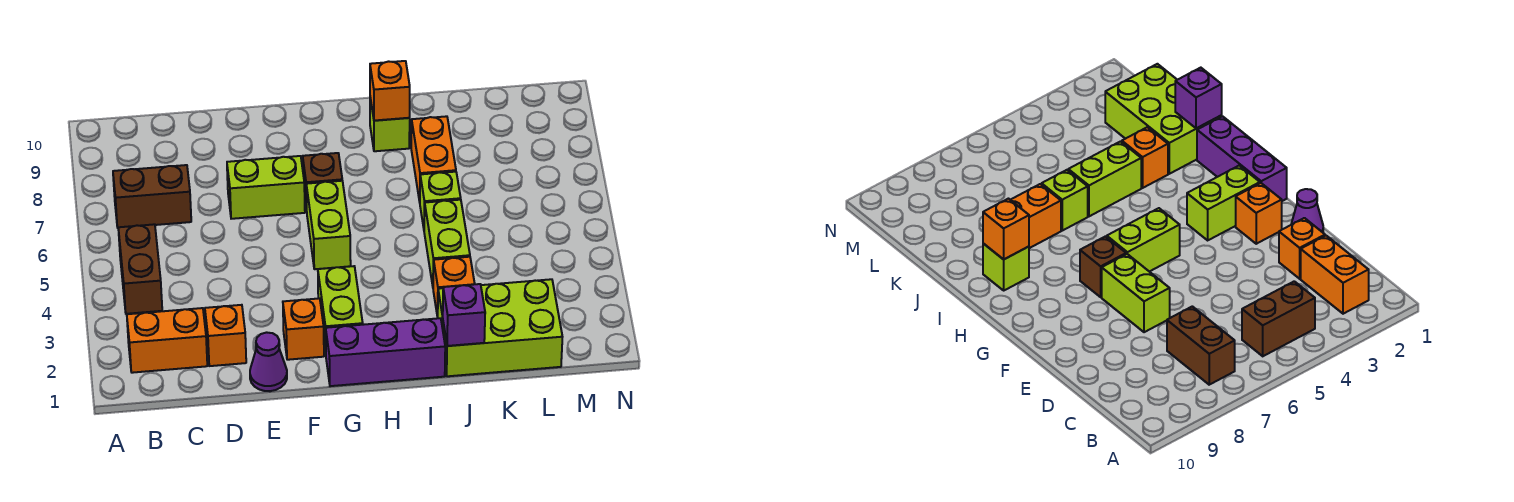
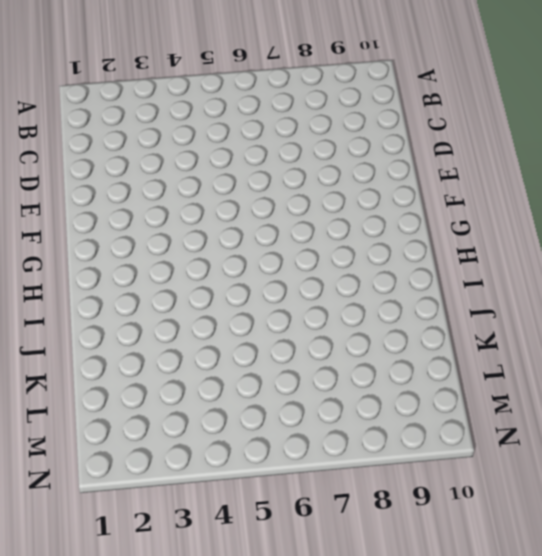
none -> orange brick B2:C2 level 1
none -> brown brick B4:B5 level 1
none -> brown brick B7:C7 level 1

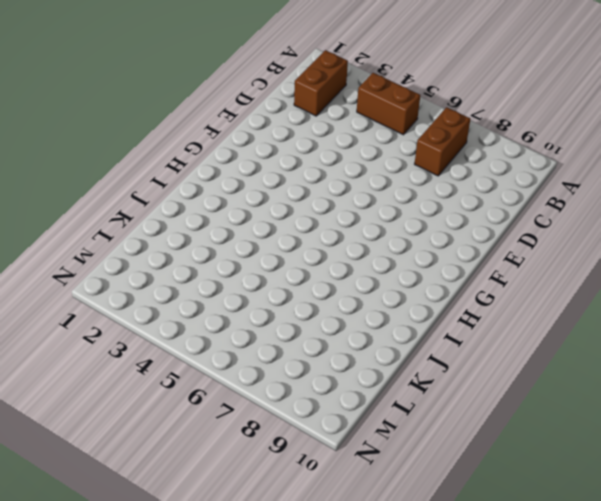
brown brick B2:C2 level 1 -> orange brick B2:C2 level 1
none -> orange brick D2 level 1
none -> purple cone E1 level 1
none -> lime brick E7:F7 level 1

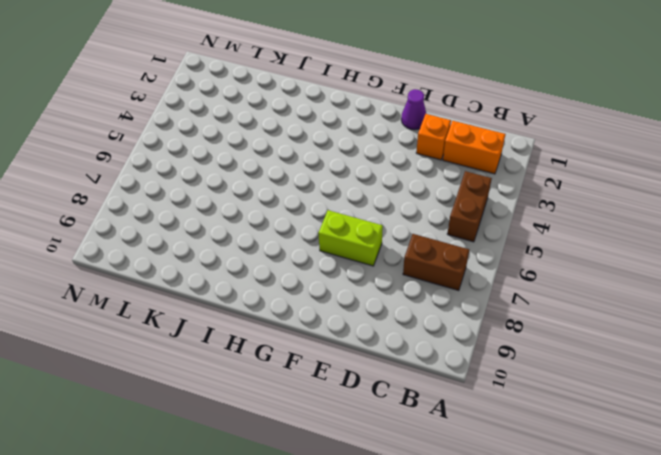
none -> orange brick F2 level 1
none -> purple brick G1:I1 level 1
none -> lime brick G2:G3 level 1

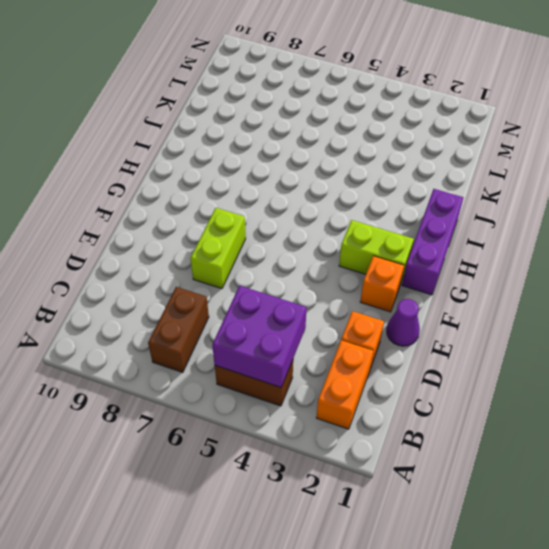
purple brick B4:C5 level 2 -> none
none -> lime brick G5:G6 level 1
none -> brown brick G7 level 1
none -> lime brick I9 level 1

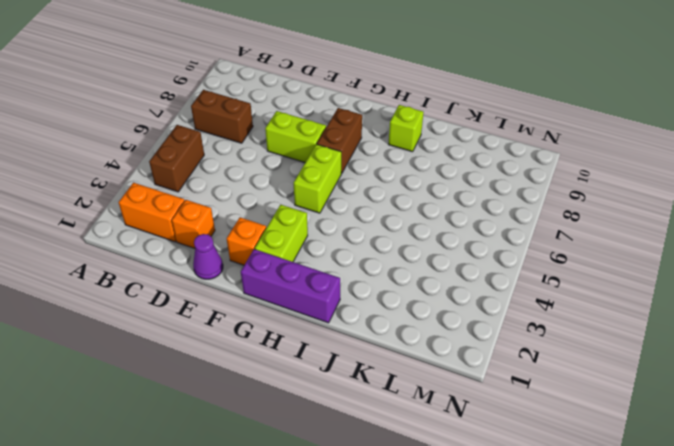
brown brick G7:G8 level 1 -> brown brick G7 level 1
none -> lime brick J1:L2 level 1
none -> orange brick J3 level 1
none -> lime brick J4:J5 level 1

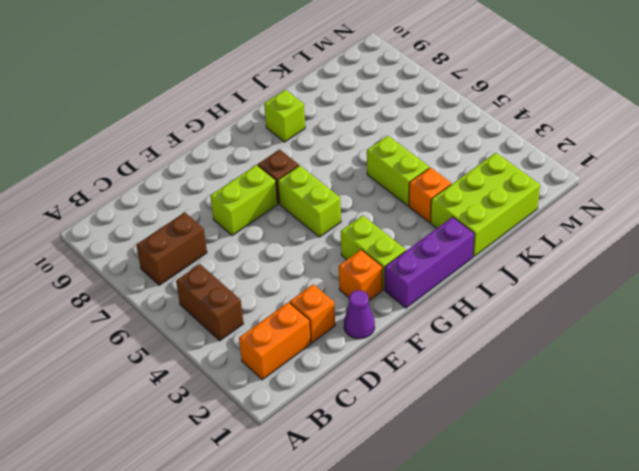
none -> lime brick J6 level 1
none -> orange brick J7:J8 level 1
none -> orange brick I9 level 2

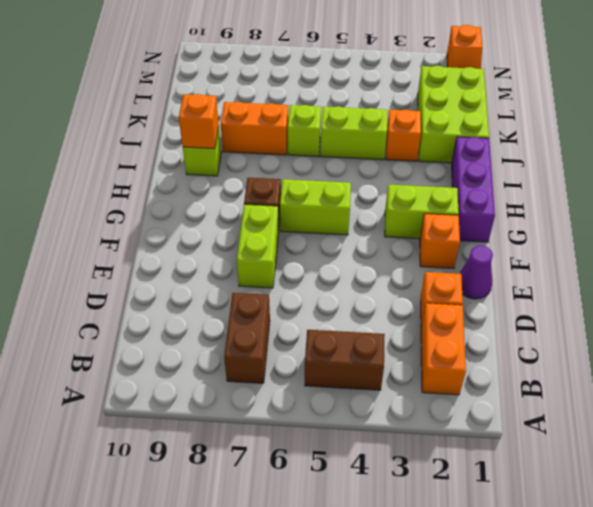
orange slope M1:N1 level 1 top N -> none
none -> purple brick J1 level 2

